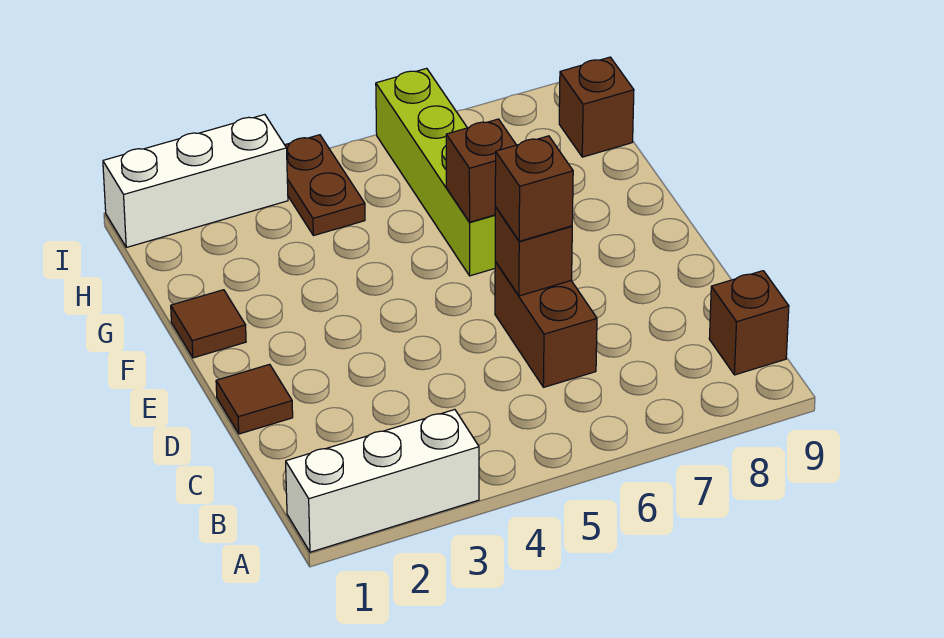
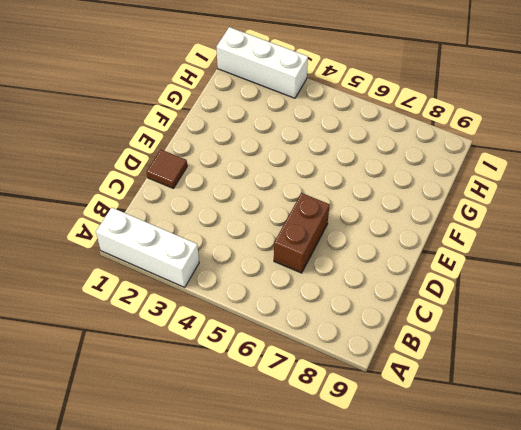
none -> brown brick B9 level 1
none -> brown tile F1 level 1
none -> lime brick F6:I6 level 1

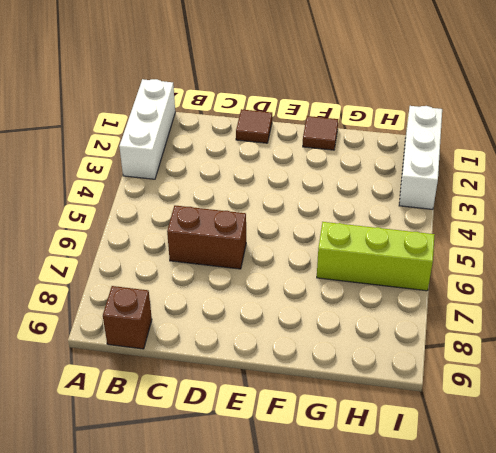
lime brick G6:I6 level 1 -> lime brick F6:I6 level 1
none -> brown plate H4:I4 level 1
none -> brown brick H9 level 1
none -> brown brick D6 level 2

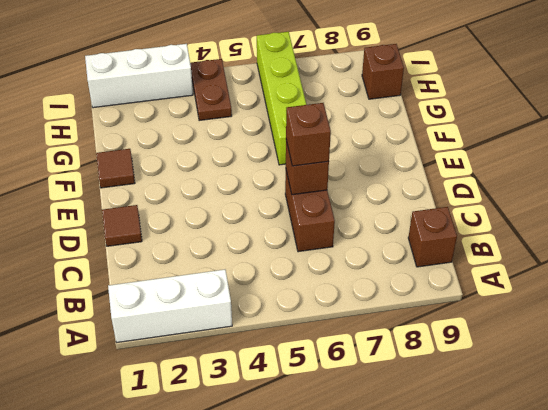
none -> brown brick F6 level 2

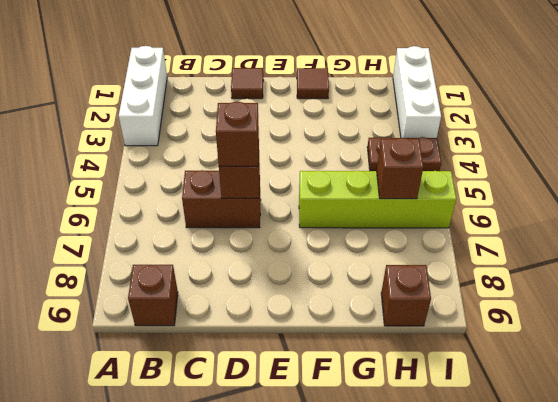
brown brick H6 level 2 -> brown brick F6 level 2

